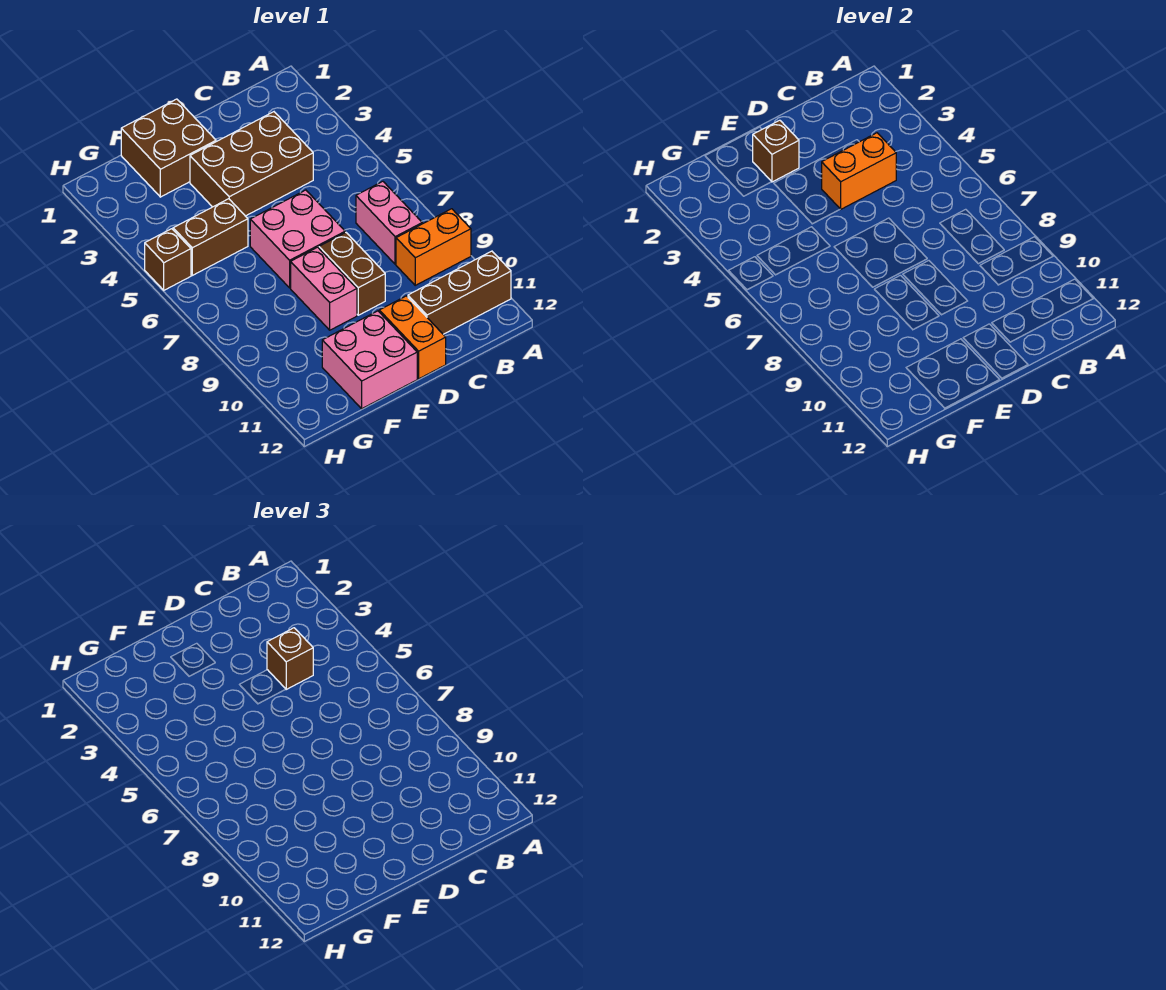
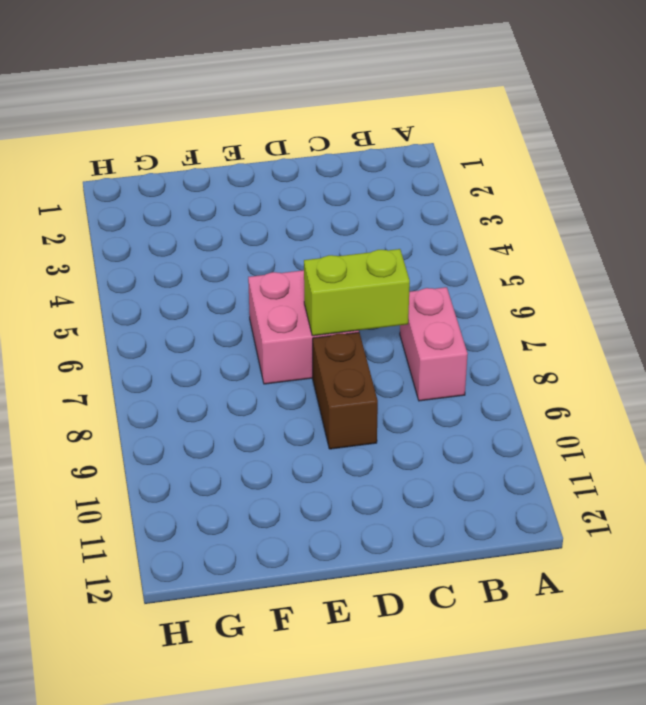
lime brick C7:D7 level 2 -> none
none -> orange brick A9:B9 level 1
none -> brown brick A11:C11 level 1
none -> brown brick C3:E4 level 1

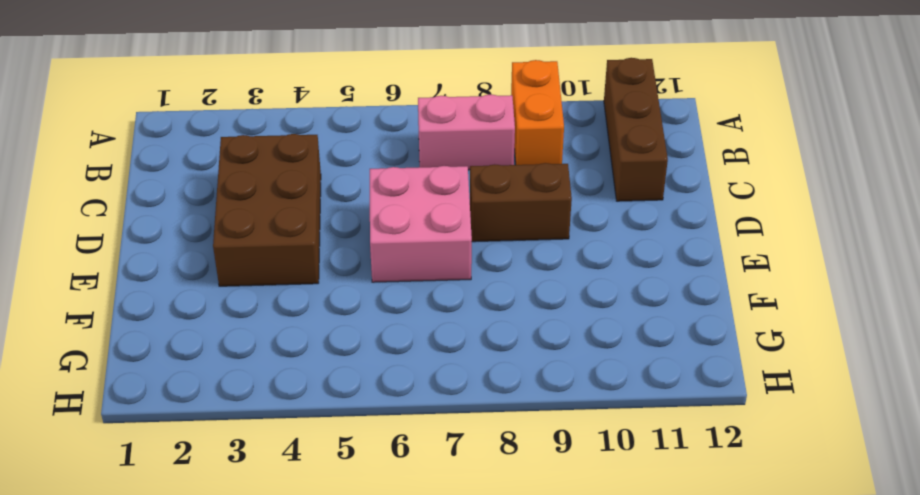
none -> orange brick D11:D12 level 1
none -> brown brick E1:F2 level 1
none -> pink brick E8:E9 level 1

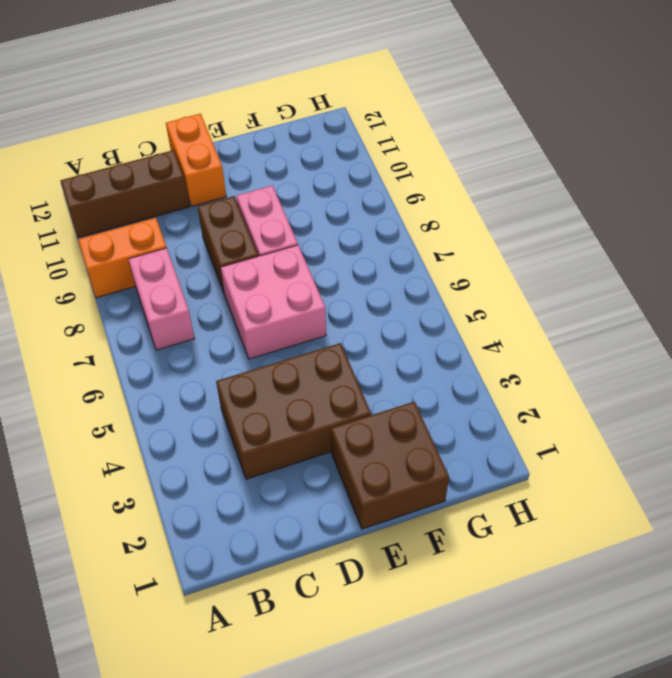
none -> pink brick E11:F12 level 1
none -> brown brick F5:G5 level 1
none -> brown brick H5 level 1

